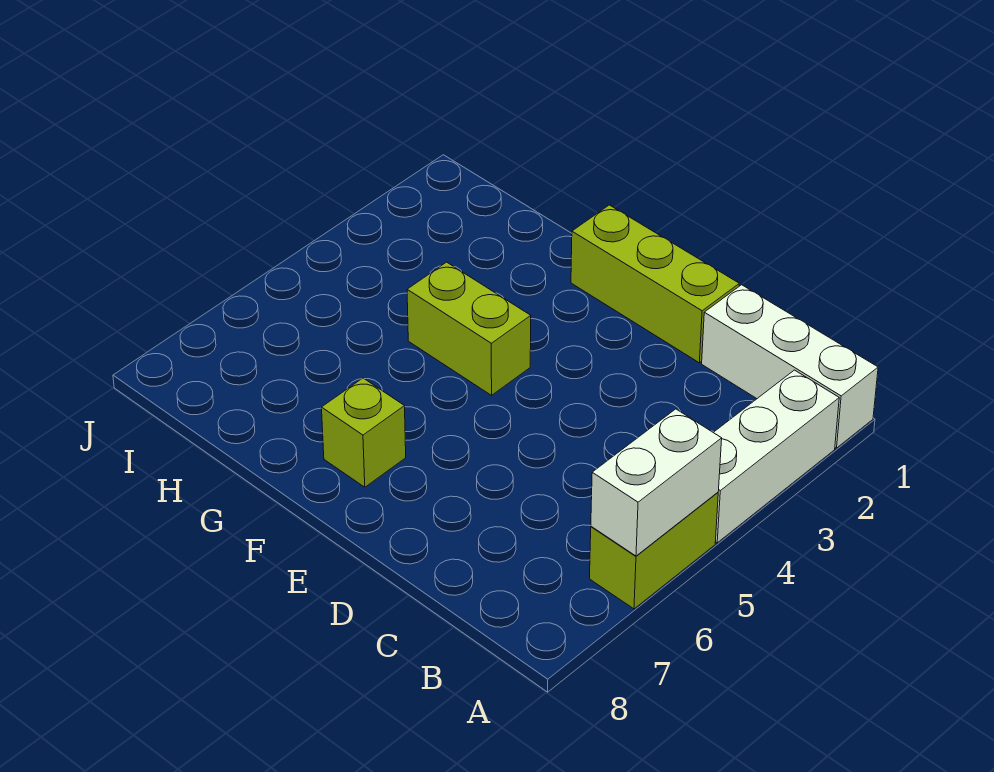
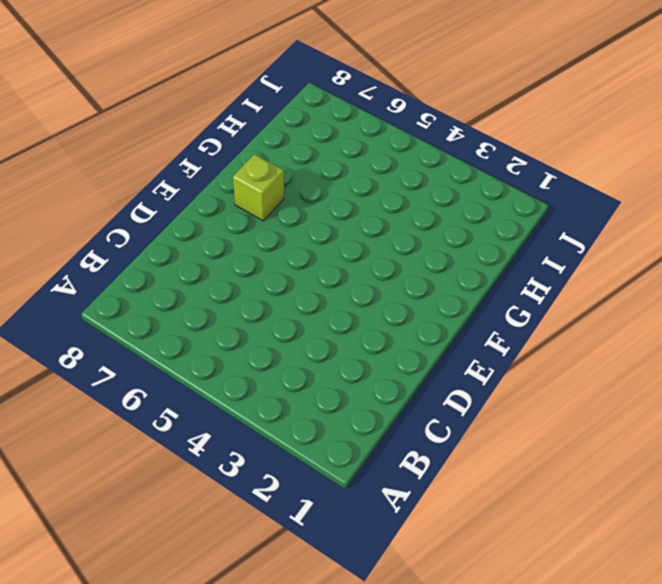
none -> white brick A1:C1 level 1
none -> white brick A2:A4 level 1

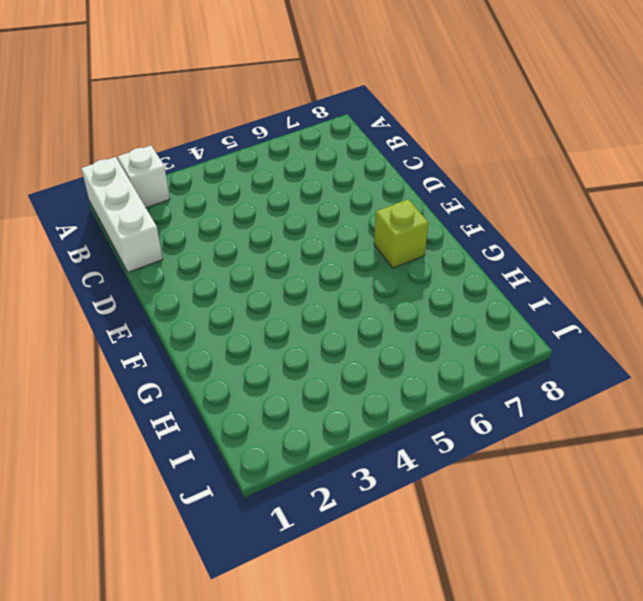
white brick A2 level 1 -> white brick A2:A4 level 1
none -> lime brick A5:A6 level 1
none -> lime brick D1:F1 level 1

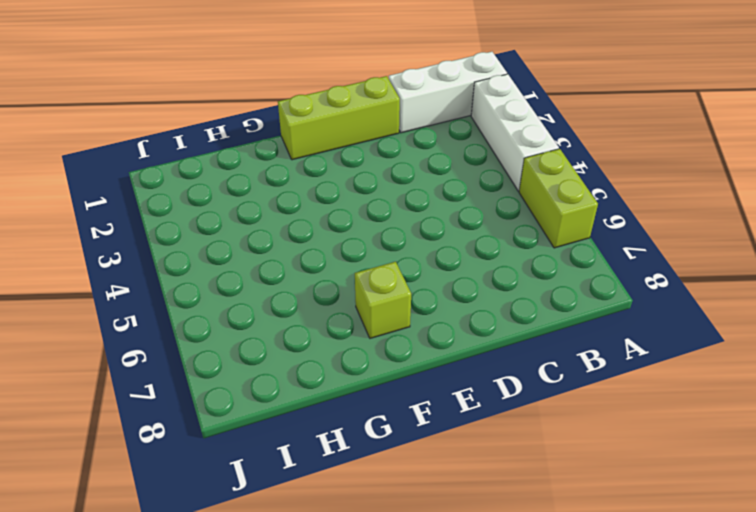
none -> lime brick F4:G4 level 1
none -> white brick A5:A6 level 2

